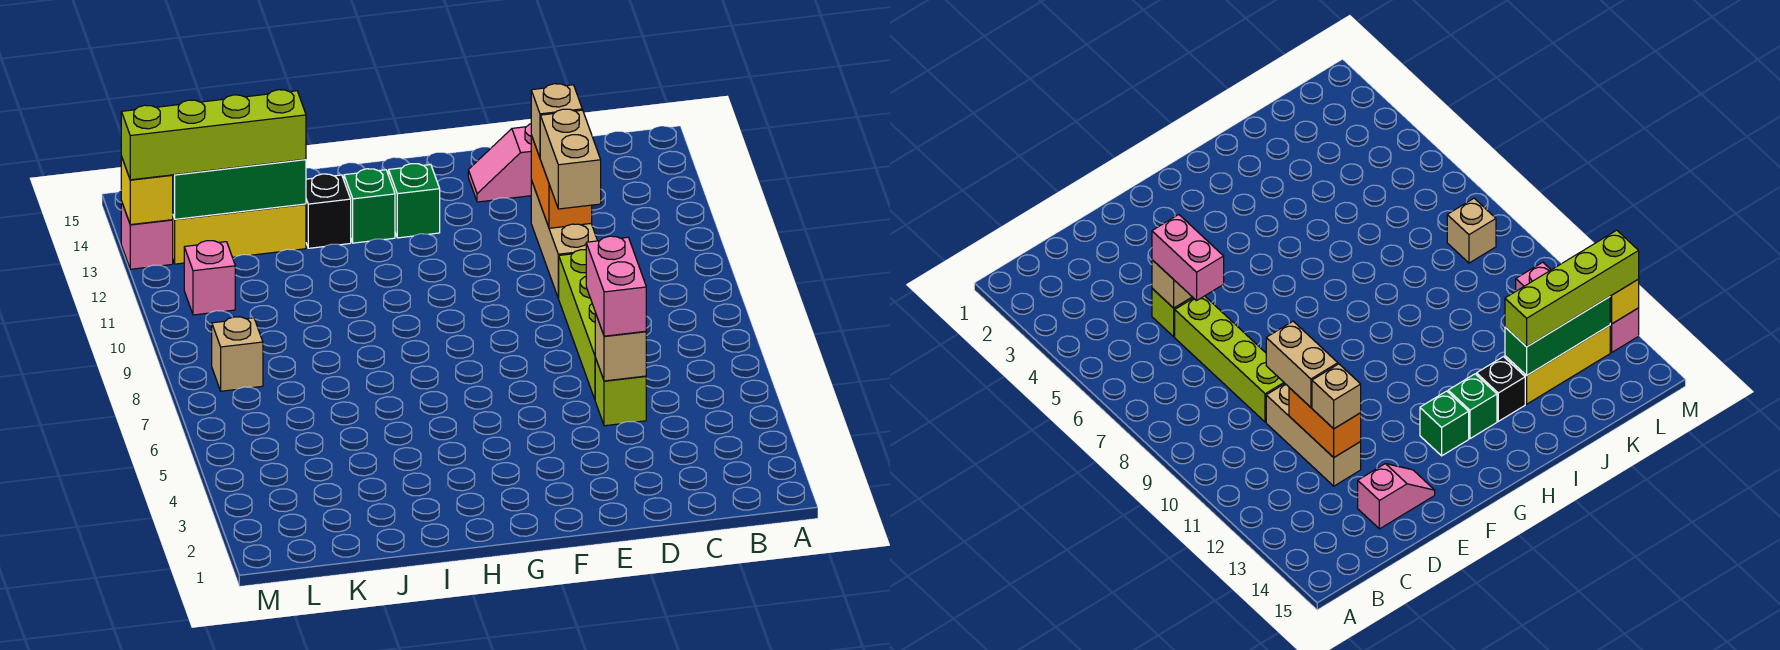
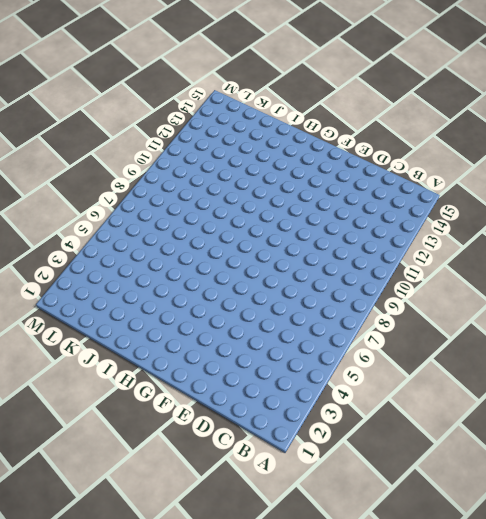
none -> lime brick D5 level 1
none -> lime brick D6:D9 level 1
none -> tan brick D10:D12 level 1

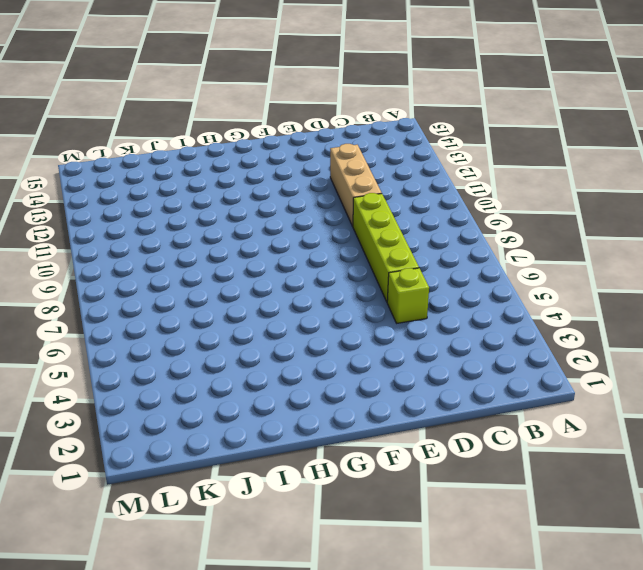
none -> pink slope D14:E14 level 1 top D
none -> green brick G13 level 1
none -> green brick H13 level 1

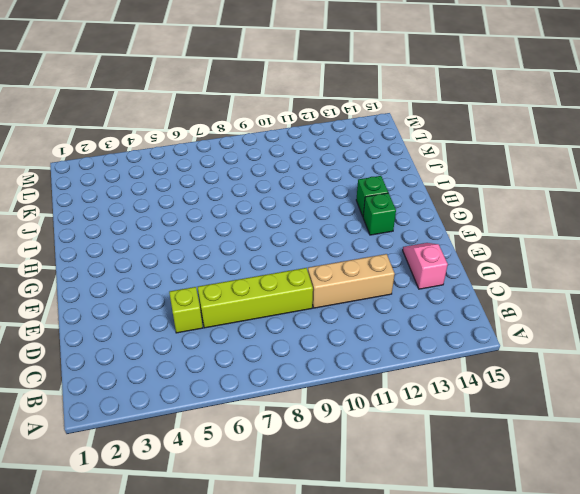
none -> black brick I13 level 1
none -> yellow brick J13:L13 level 1
none -> tan brick L8 level 1

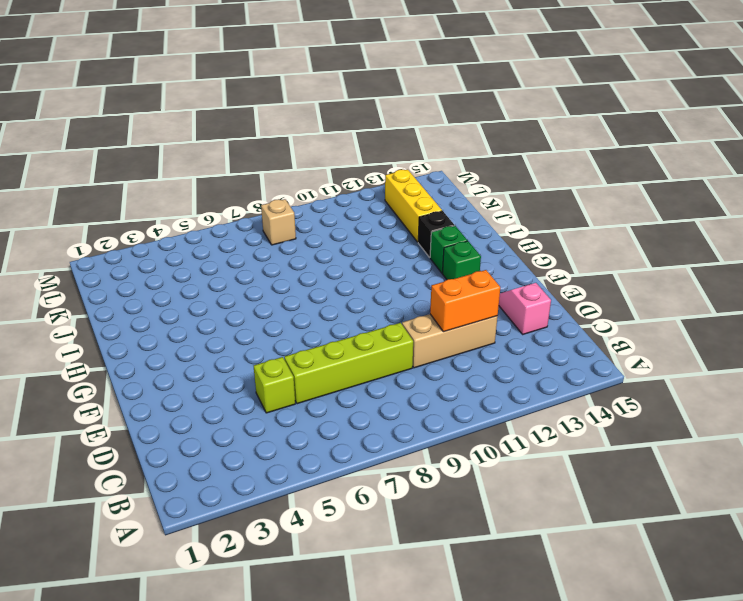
none -> pink brick L11 level 1
none -> pink brick M13 level 1
none -> tan brick D5 level 2

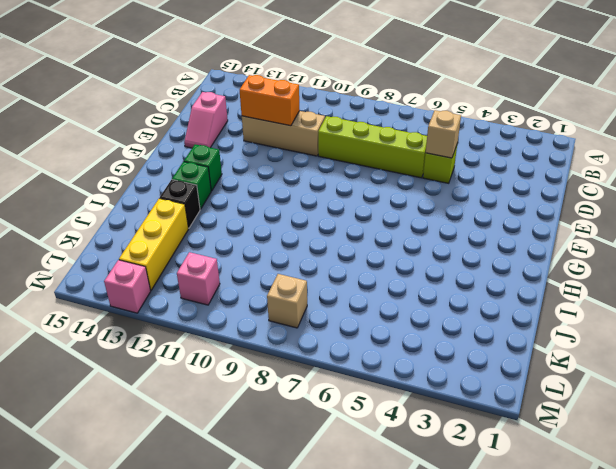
none -> green brick J13:L13 level 2
none -> yellow brick M13 level 2
none -> pink brick D5:D6 level 3

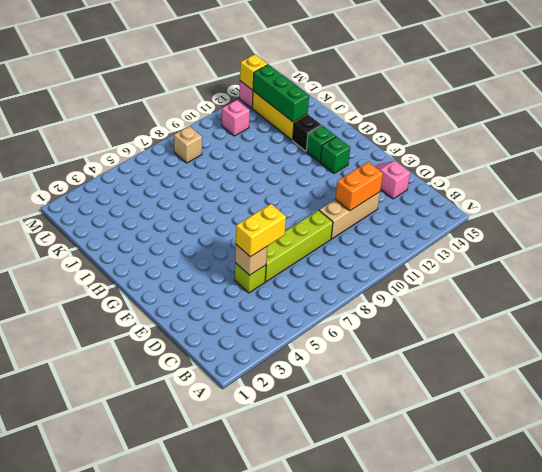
yellow brick D5:D6 level 3 -> pink brick D5:D6 level 3
none -> tan brick D10:D11 level 3
none -> tan brick D12 level 3
none -> lime brick J13:M13 level 3

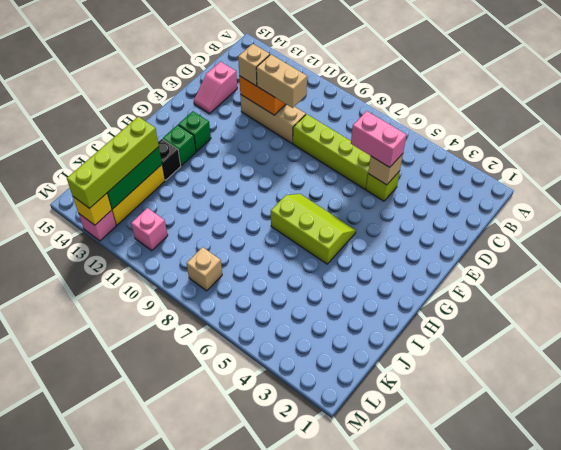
lime slope G5:H7 level 1 top H -> none

